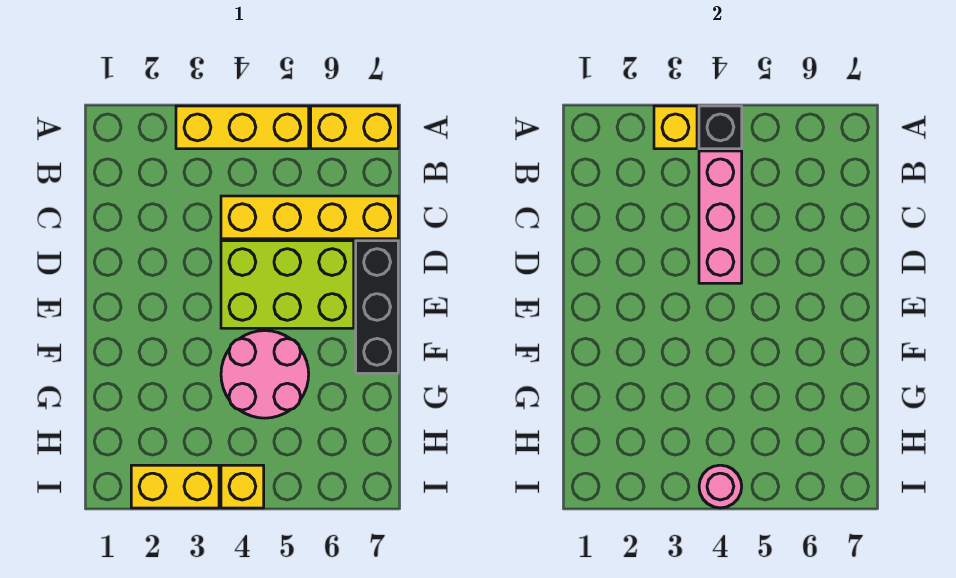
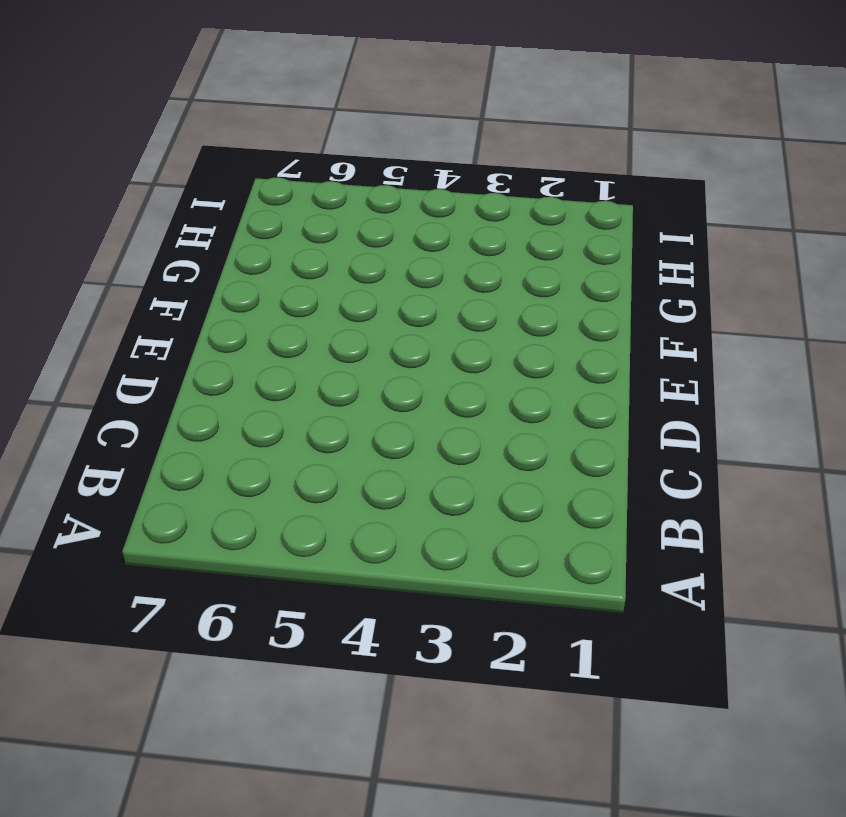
none -> yellow brick A3:A5 level 1
none -> yellow brick A6:A7 level 1
none -> yellow brick C4:C7 level 1

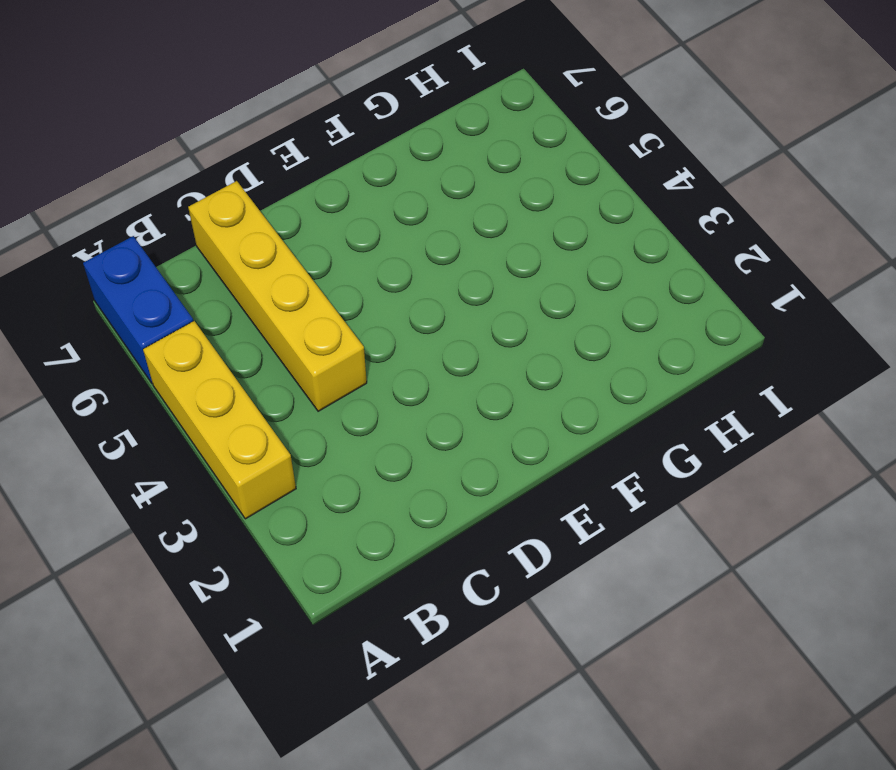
blue brick A6:A7 level 1 -> yellow brick A6:A7 level 1
none -> lime brick D4:E6 level 1
none -> black brick D7:F7 level 1
none -> pink round brick F4:G5 level 1

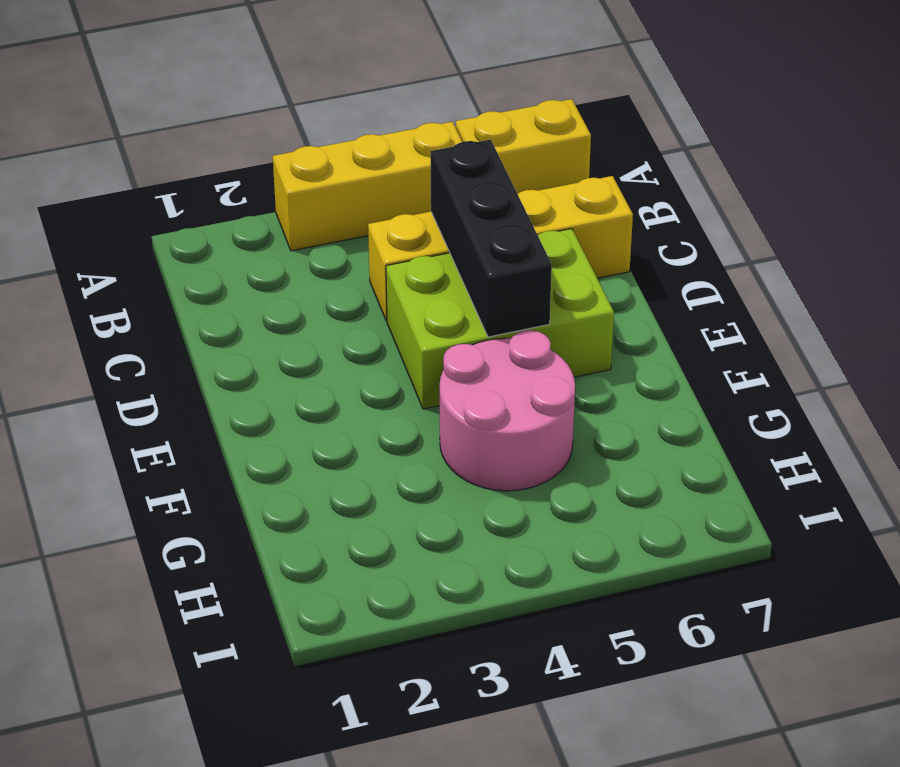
black brick C5:E5 level 2 -> black brick D7:F7 level 1
none -> yellow brick I2:I3 level 1
none -> yellow brick I4 level 1
none -> yellow brick A3 level 2

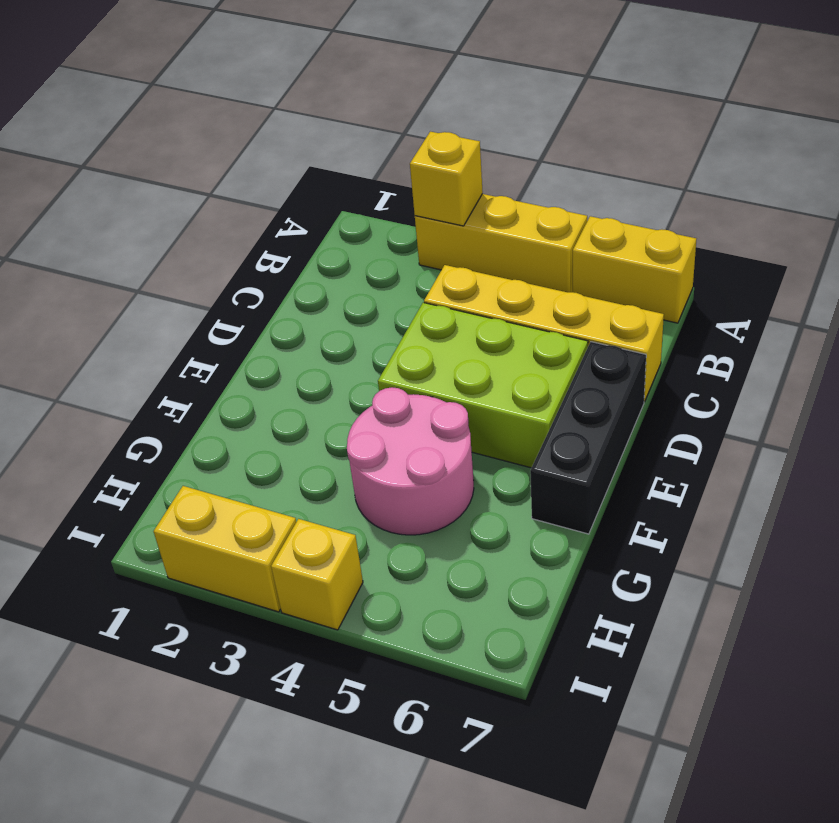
none -> black brick A4 level 2
none -> pink brick B4:D4 level 2
none -> pink round brick I4 level 2

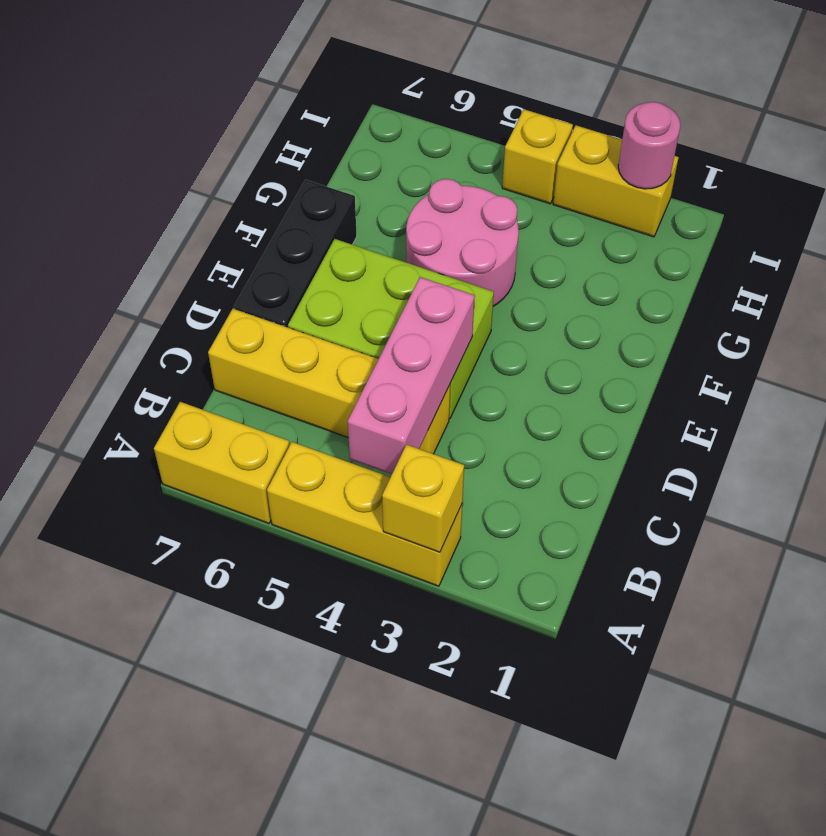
pink round brick I2 level 2 -> pink round brick I4 level 2
none -> black brick A4 level 2

